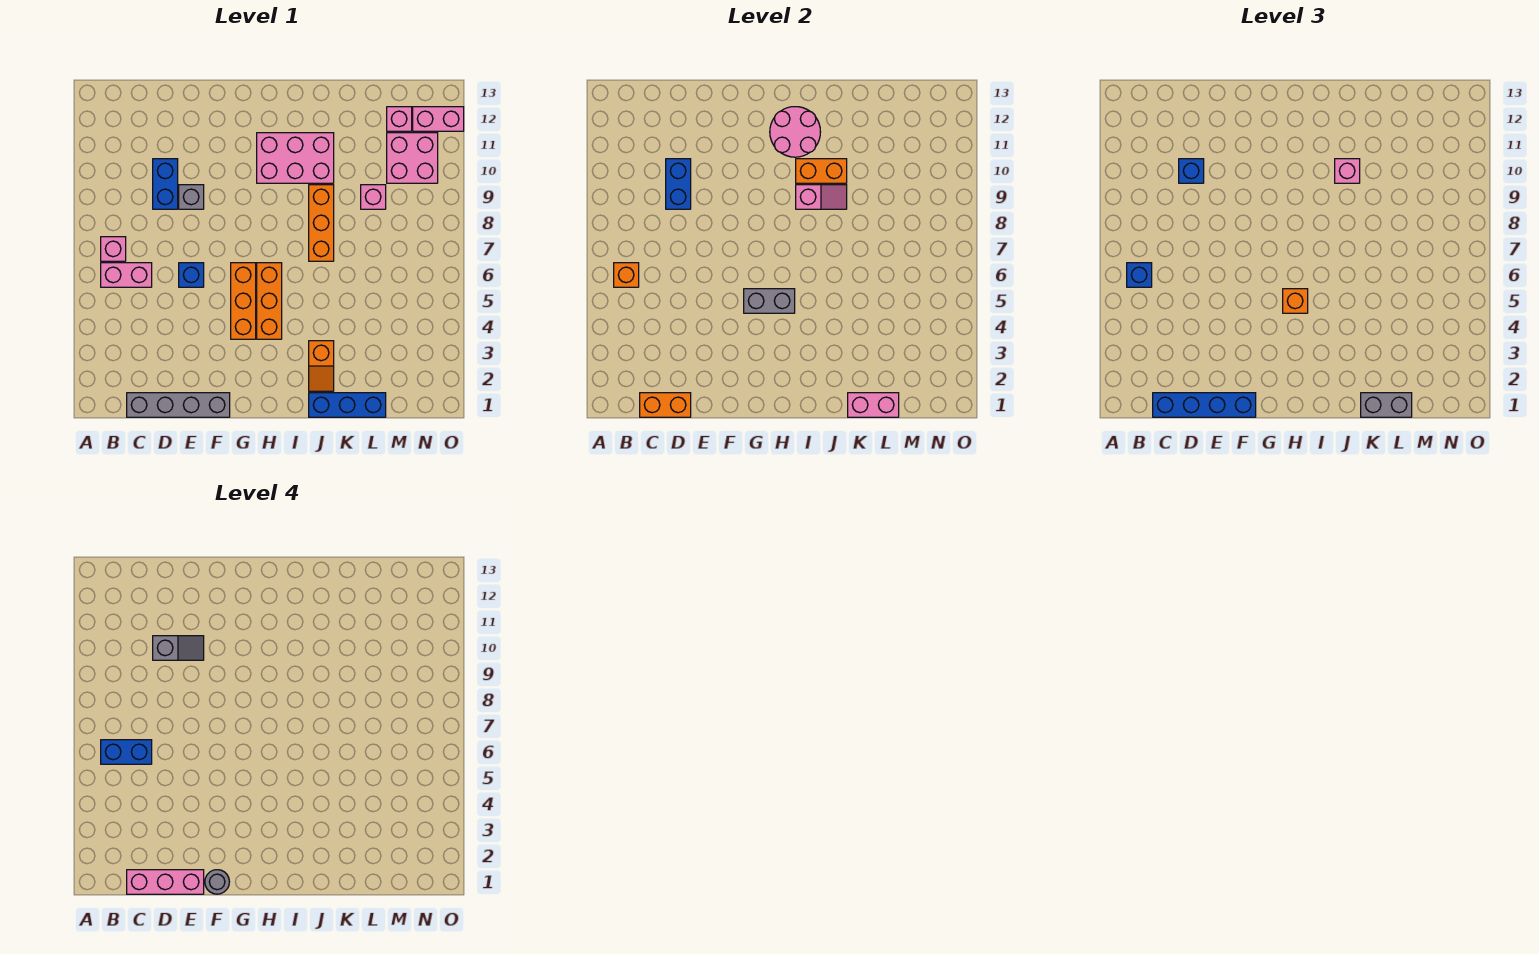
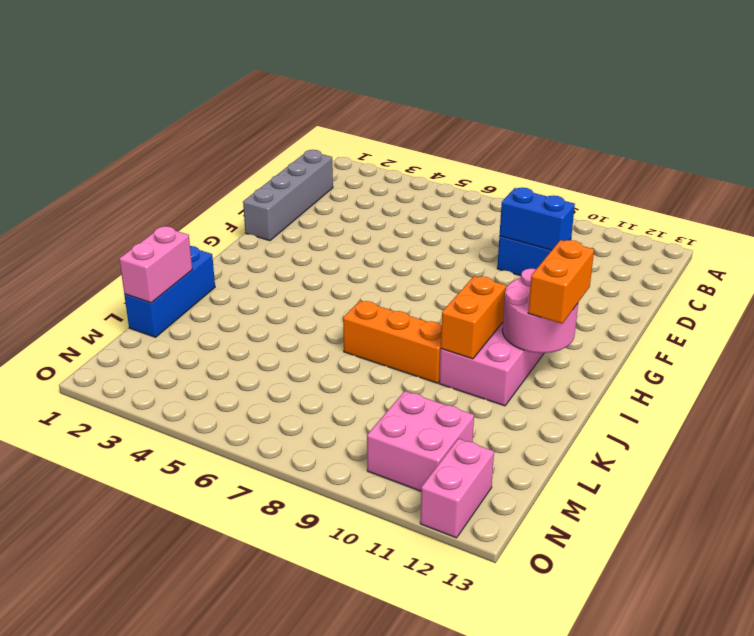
orange brick H12:I12 level 3 -> orange brick C1:D1 level 2
none -> pink brick B6:C6 level 1
none -> pink brick B7 level 1
none -> blue brick E6 level 1
none -> grey brick E9 level 1

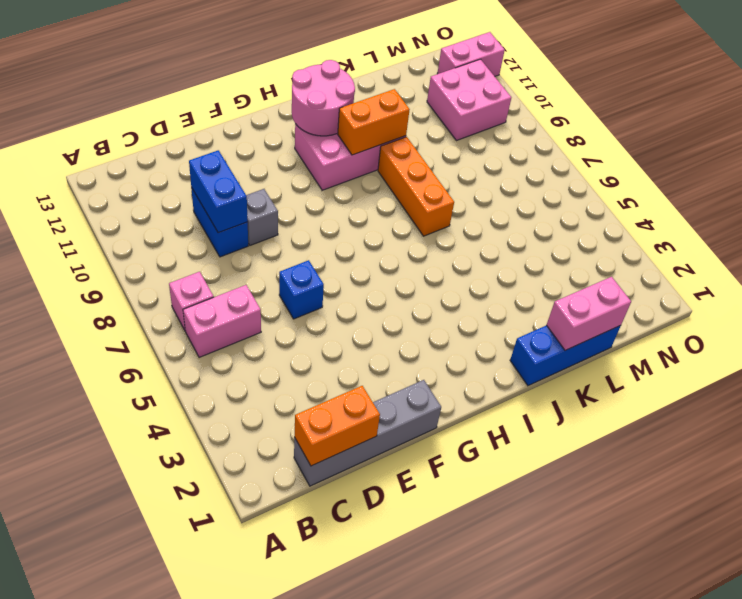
none -> orange brick G4:G6 level 1
none -> orange brick H4:H6 level 1
none -> orange slope J2:J3 level 1 top 3
none -> pink brick L9 level 1

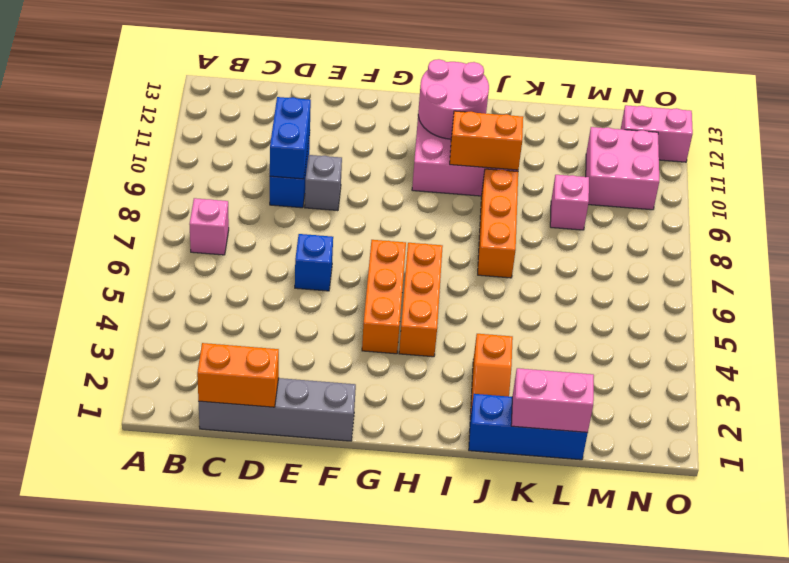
none -> pink brick B6:C6 level 1
none -> pink brick M12 level 1
none -> orange brick B6 level 2
none -> grey brick G5:H5 level 2

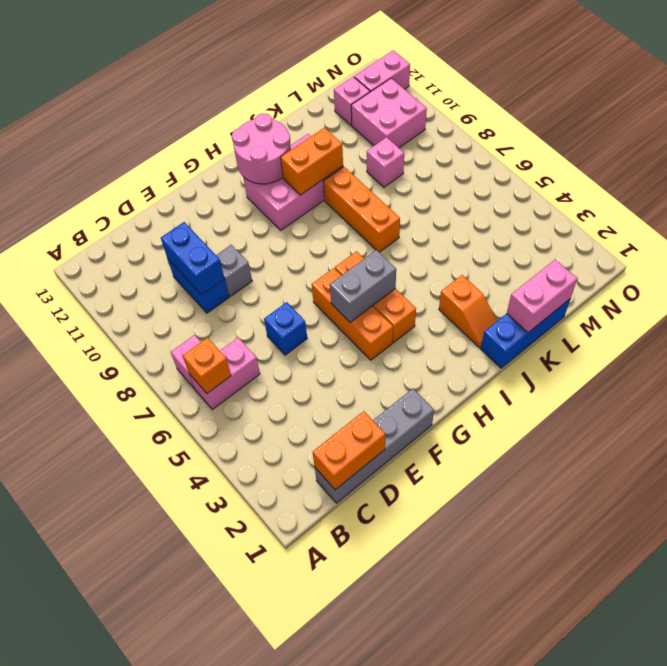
none -> pink slope I9:J9 level 2 top I
none -> blue brick B6 level 3
none -> blue brick C1:F1 level 3
none -> blue brick D10 level 3

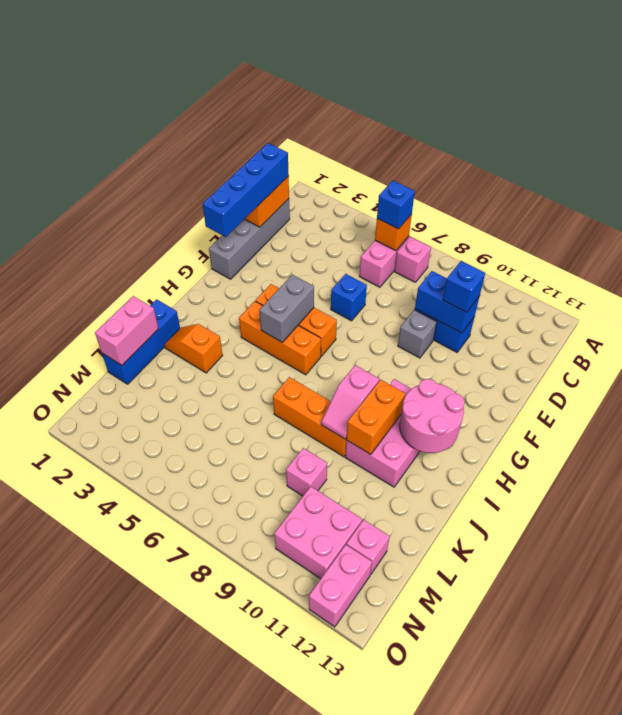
none -> orange brick H5 level 3
none -> pink brick J10 level 3
none -> grey brick K1:L1 level 3
none -> blue brick B6:C6 level 4

